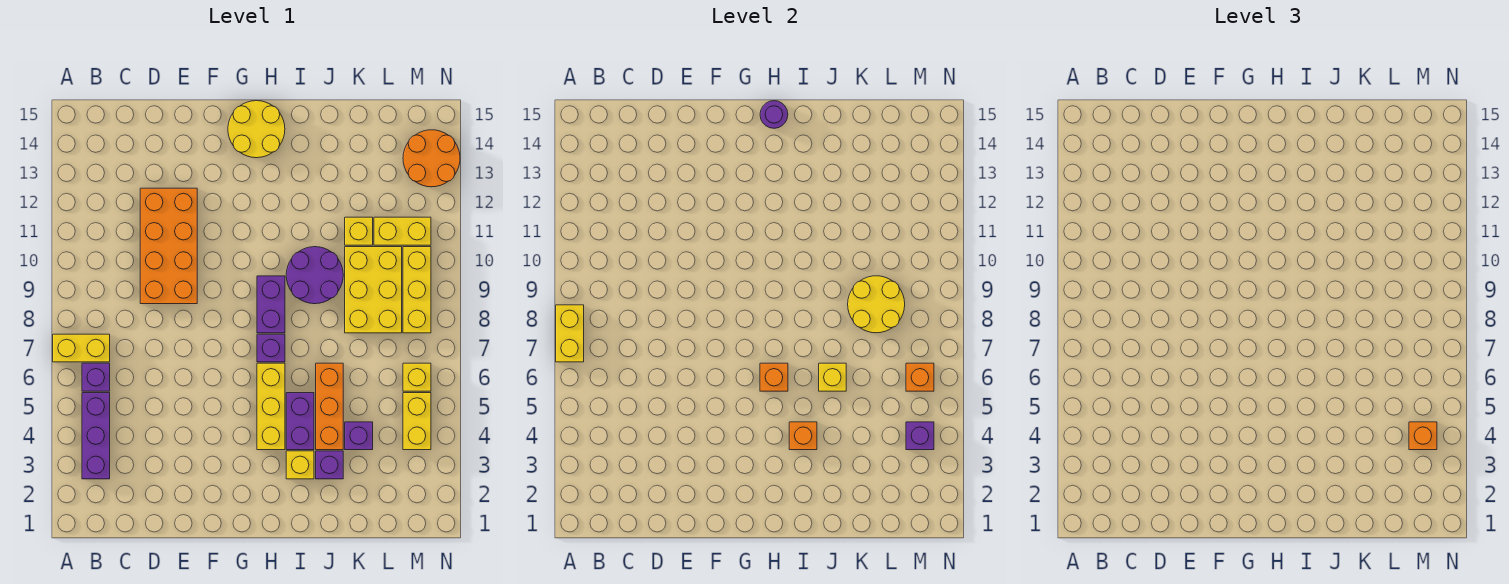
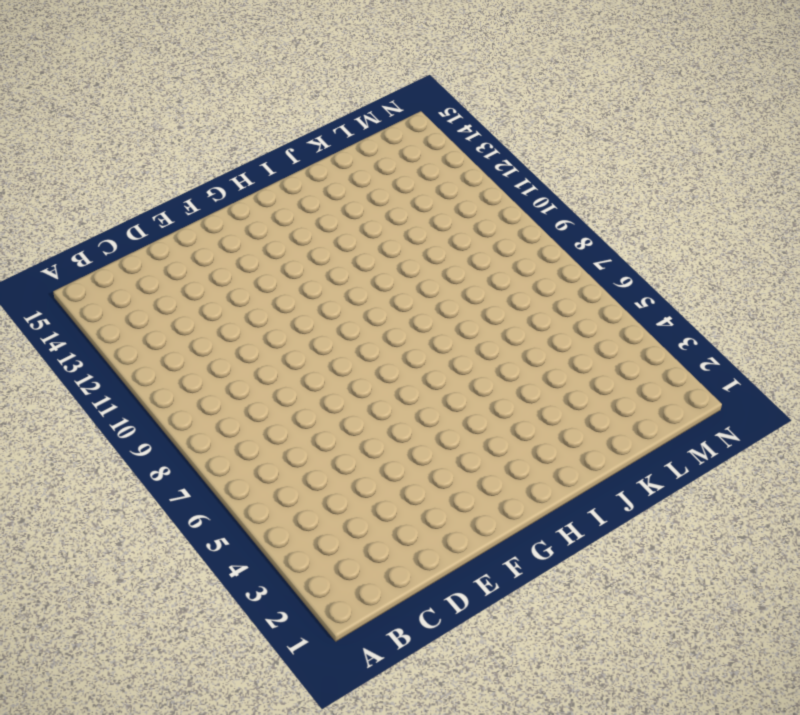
none -> yellow brick A7:B7 level 1
none -> purple brick B3:B5 level 1
none -> purple brick B6 level 1
none -> orange brick D9:E12 level 1

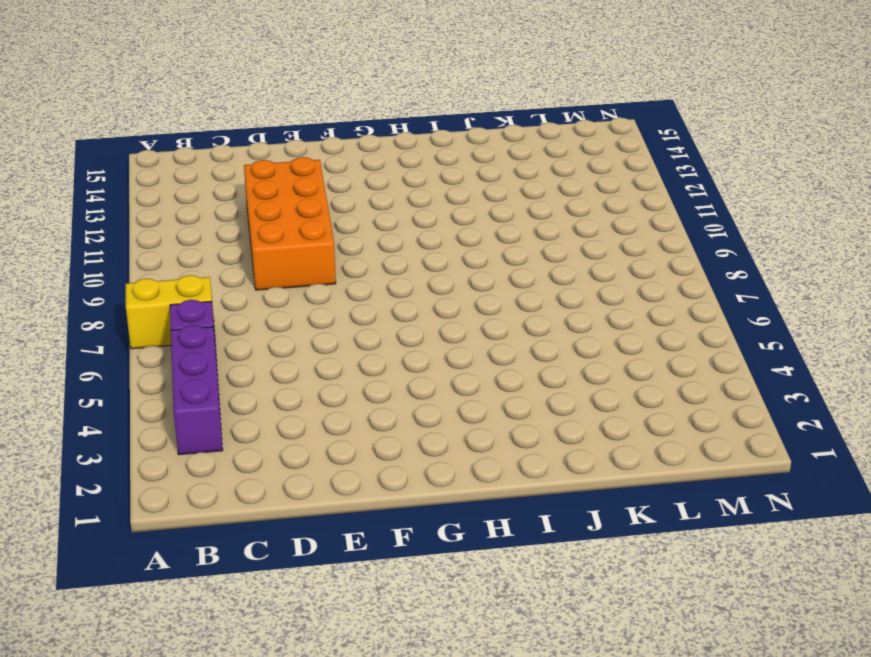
none -> yellow round brick G14:H15 level 1
none -> yellow brick H4:H6 level 1
none -> purple brick H7 level 1
none -> purple brick H8:H9 level 1

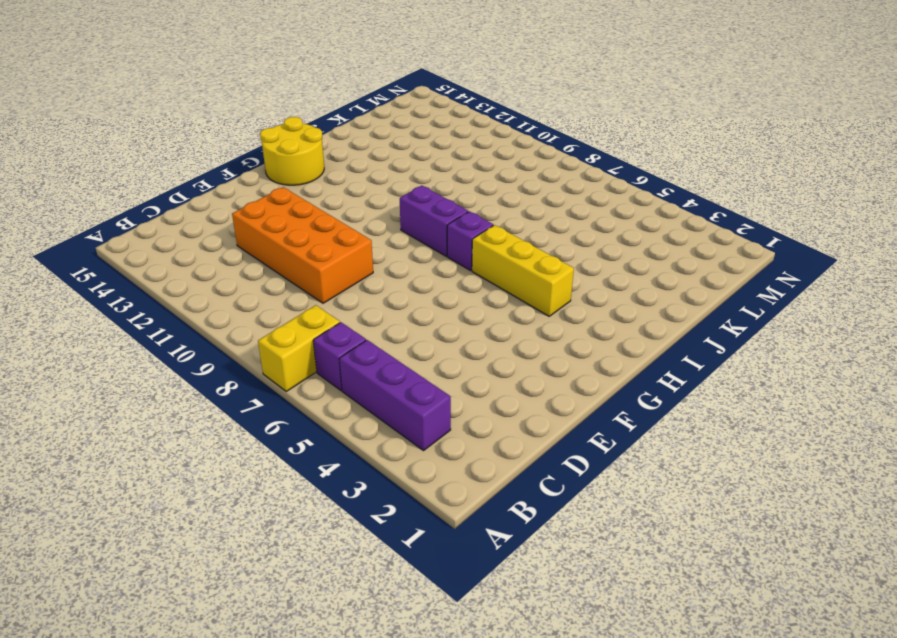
none -> yellow brick I3 level 1
none -> purple brick I4:I5 level 1
none -> purple round brick I9:J10 level 1
none -> purple brick J3 level 1

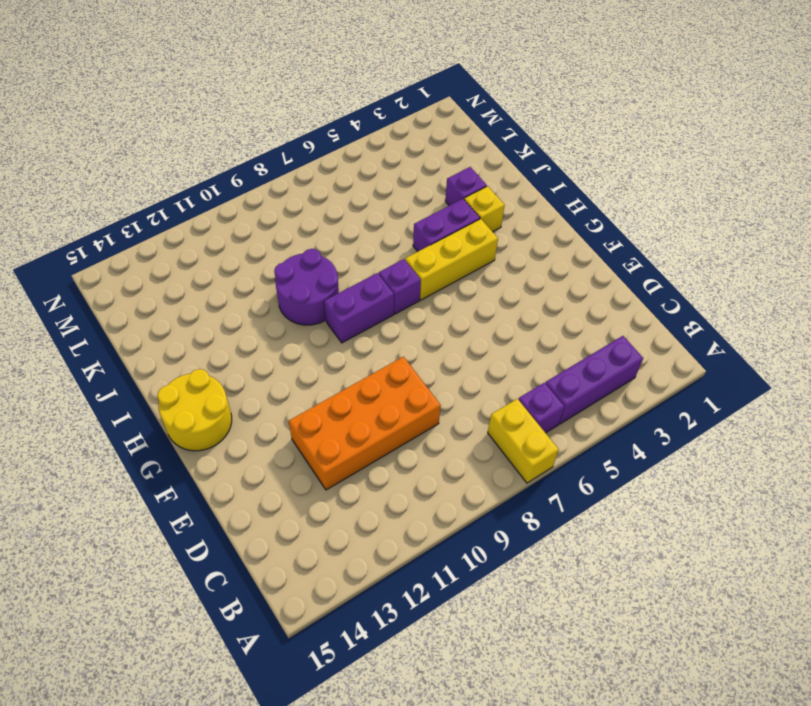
none -> orange brick J4:J6 level 1
none -> purple brick K4 level 1
none -> yellow brick K8:L10 level 1
none -> yellow brick K11 level 1

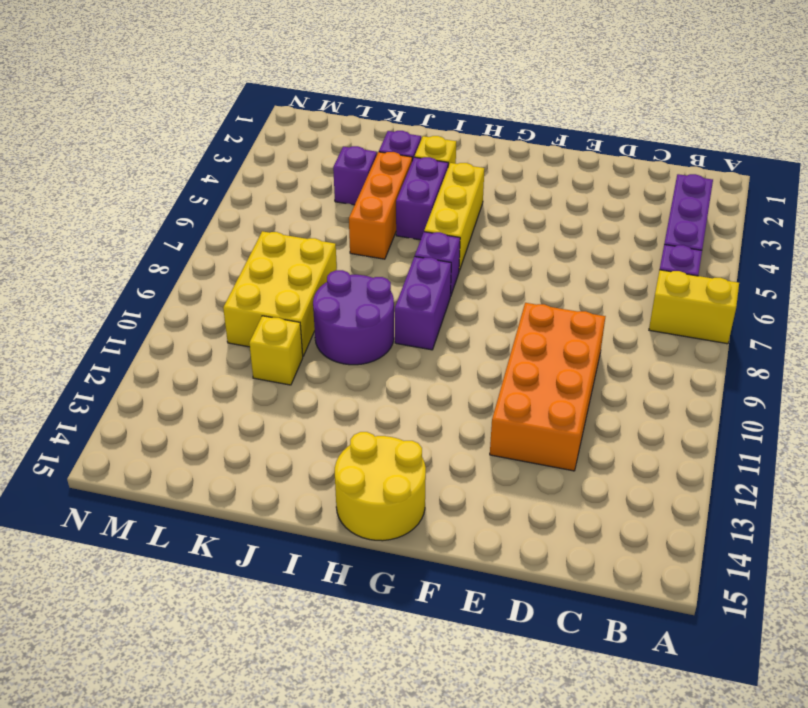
none -> yellow brick L11:M11 level 1
none -> yellow brick M4:M5 level 1
none -> yellow brick M6 level 1
none -> yellow brick M8:M10 level 1

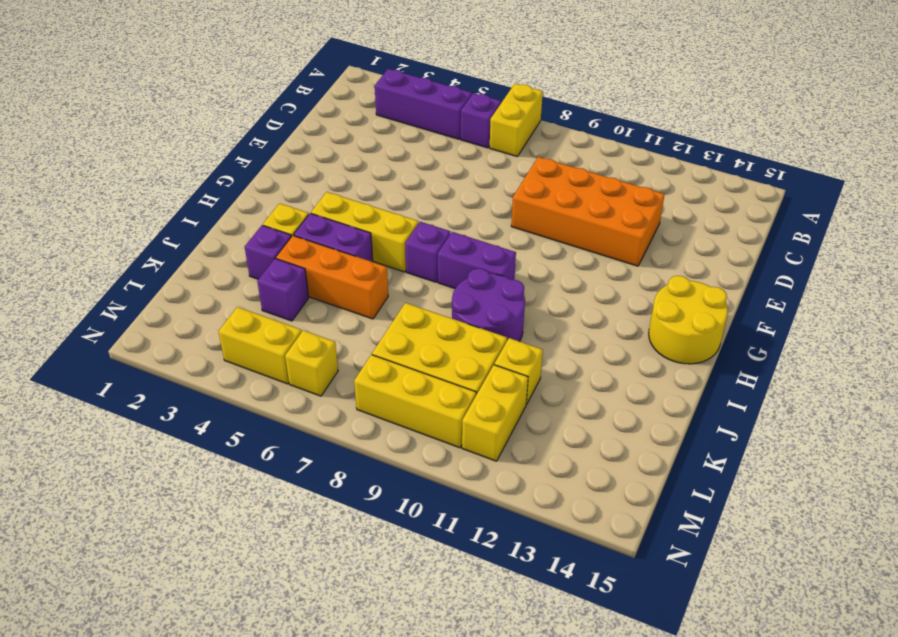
none -> orange round brick M13:N14 level 1
none -> yellow brick A7:A8 level 2
none -> orange brick H6 level 2
none -> purple round brick H15 level 2

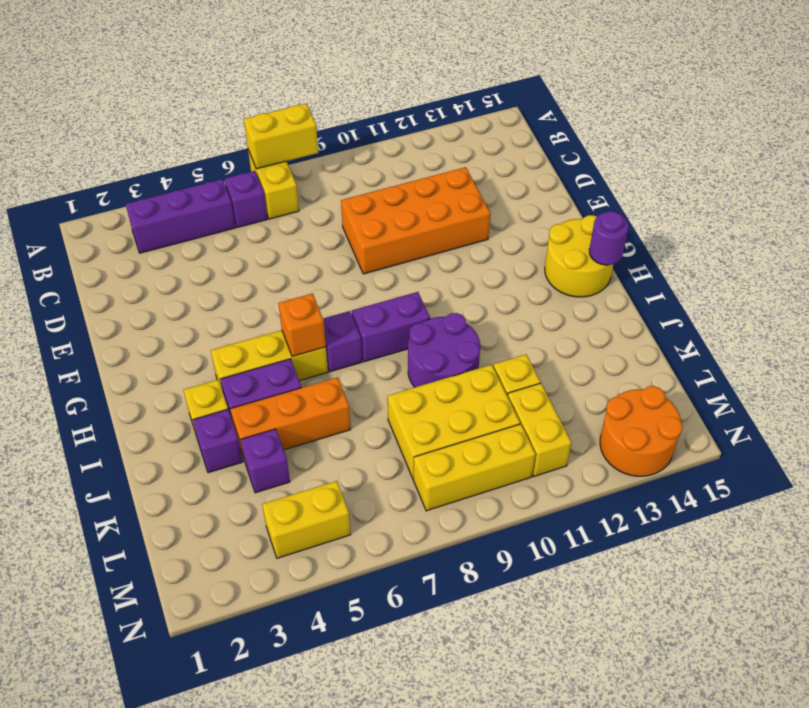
none -> yellow brick M6 level 1
none -> orange brick I4 level 2
none -> yellow brick J6 level 2
none -> yellow round brick K8:L9 level 2

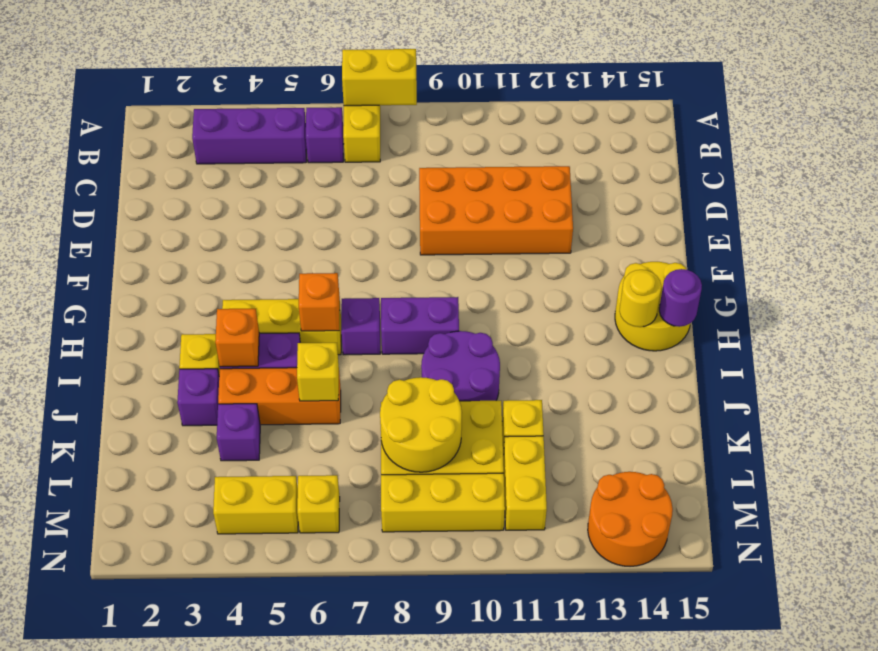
yellow round brick H14 level 2 -> none
none -> purple brick M4 level 2
none -> orange brick M6 level 2
none -> orange brick M4 level 3

